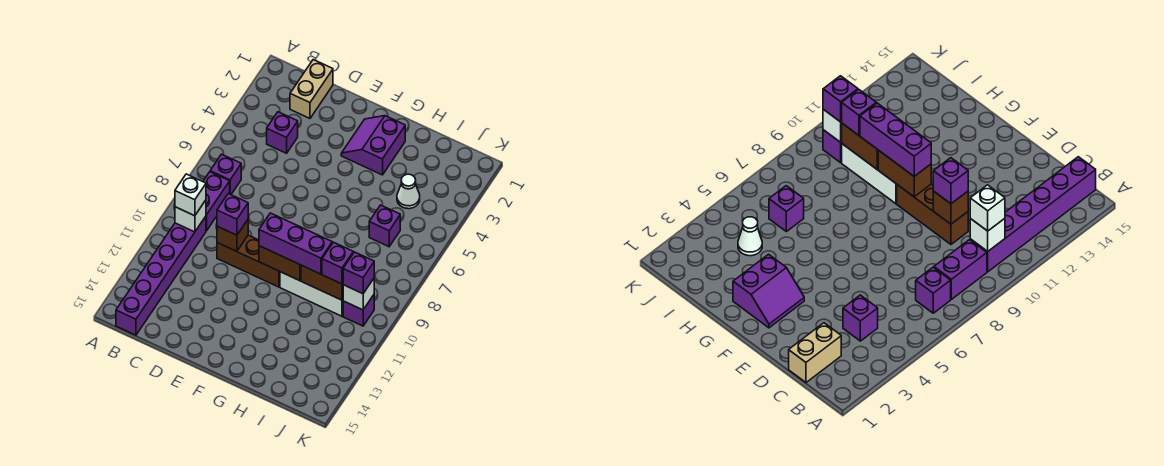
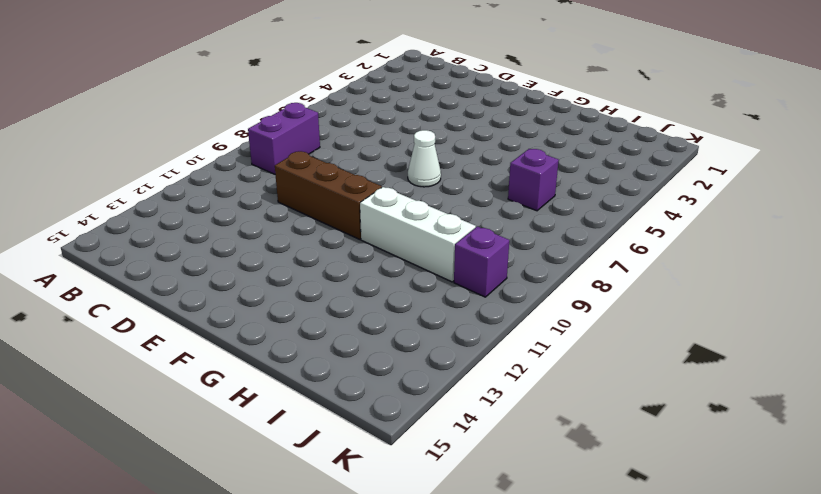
white cone F7 level 1 -> white cone I4 level 1
none -> purple brick B7 level 1
none -> purple brick B10:B15 level 1
none -> tan brick C1:C2 level 1

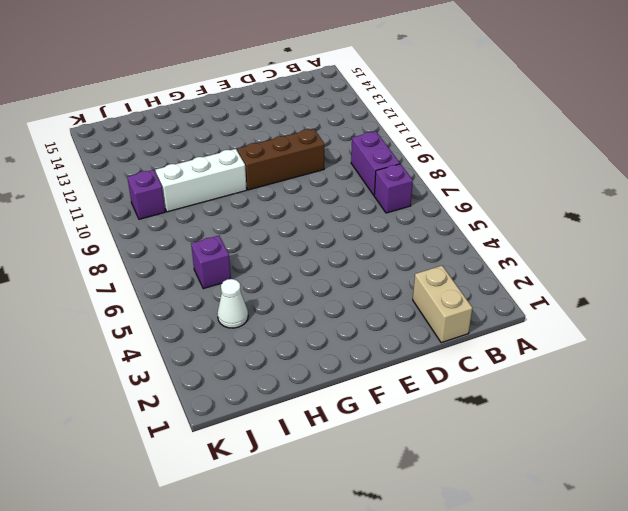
none -> purple brick B10:B15 level 1
none -> purple brick C4 level 1
none -> purple slope F2:G3 level 1 top G

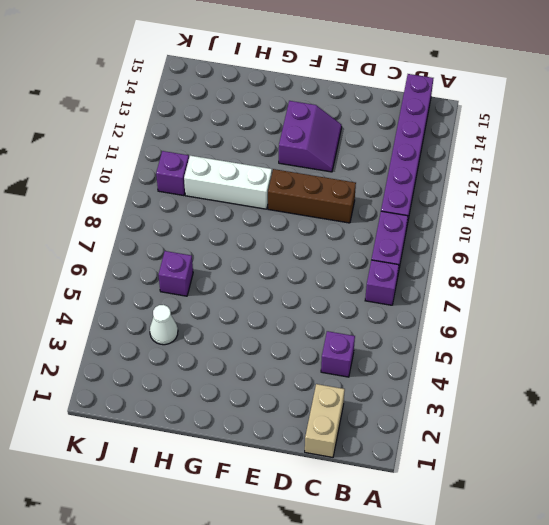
purple slope E12:F13 level 1 top F -> purple slope F2:G3 level 1 top G
none -> white brick B10 level 2
none -> brown brick D10 level 2
none -> brown brick F10:G10 level 2

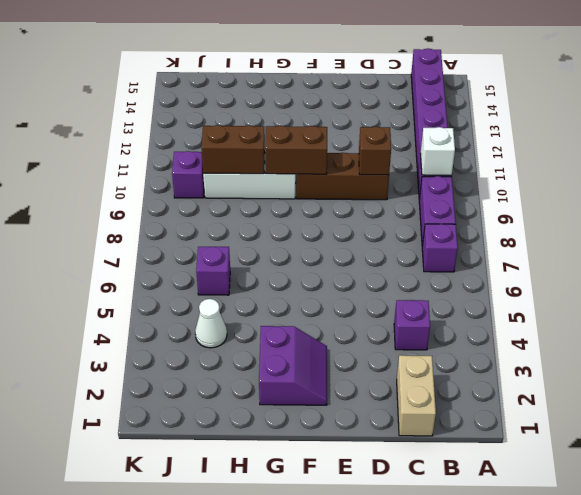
none -> white brick J10 level 2
none -> white brick B10 level 3
none -> purple brick D10 level 3

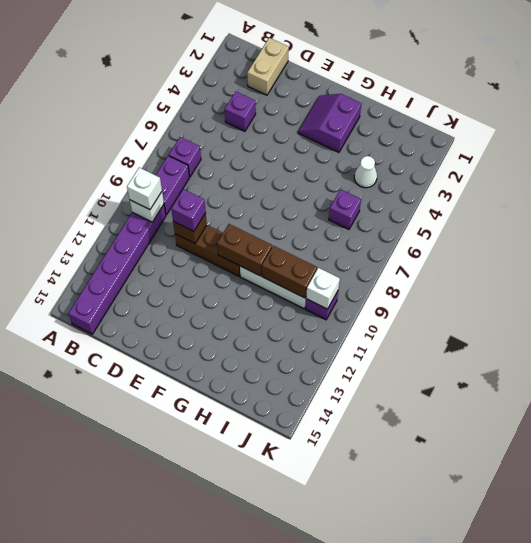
none -> purple brick F10:H10 level 3
none -> purple brick I10 level 3
none -> purple brick J10 level 3

